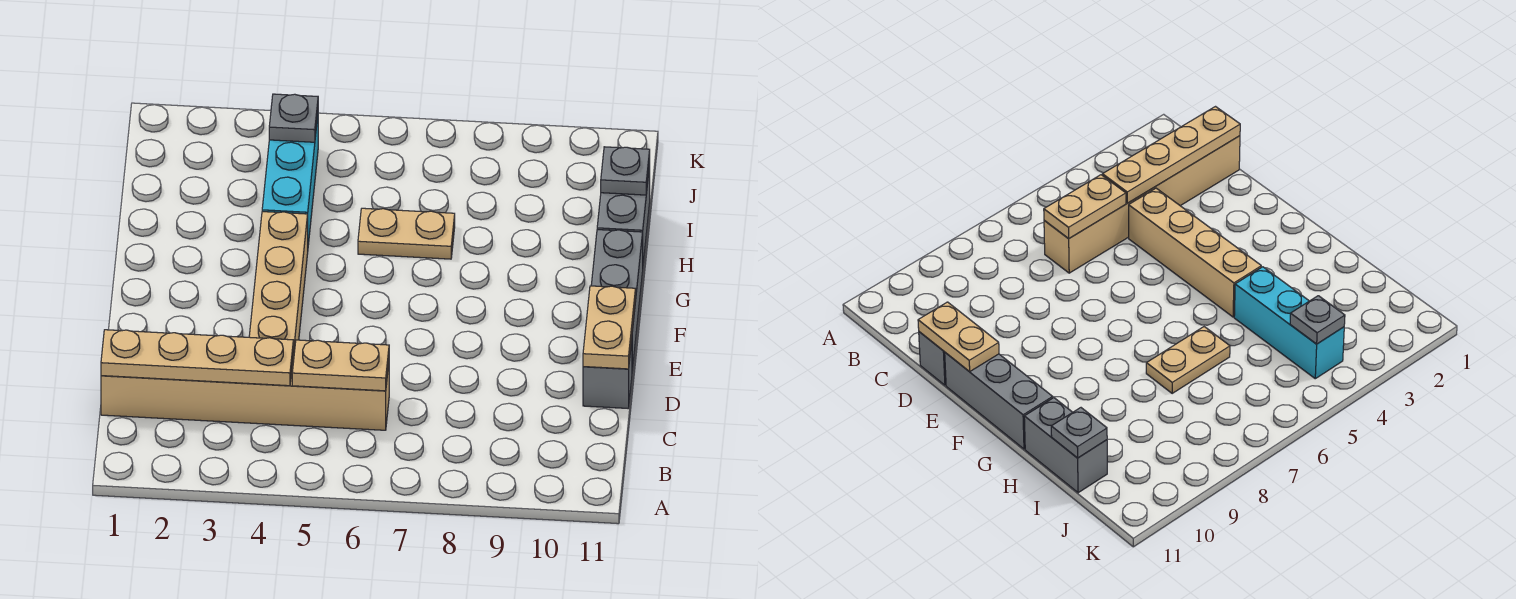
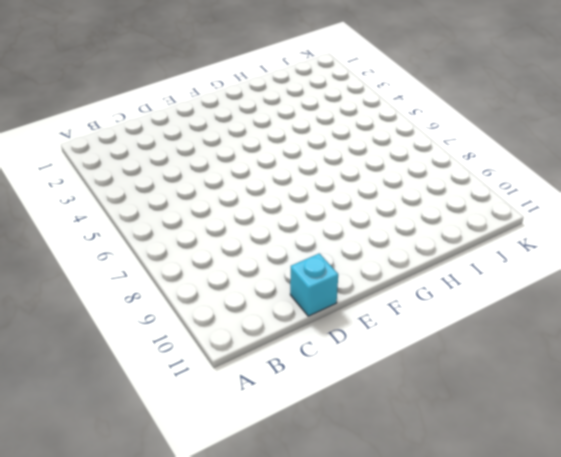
cyan brick D11 level 1 -> grey brick D11 level 1
none -> tan brick C1:C6 level 1
none -> tan brick D4:G4 level 1
none -> grey brick E11:G11 level 1

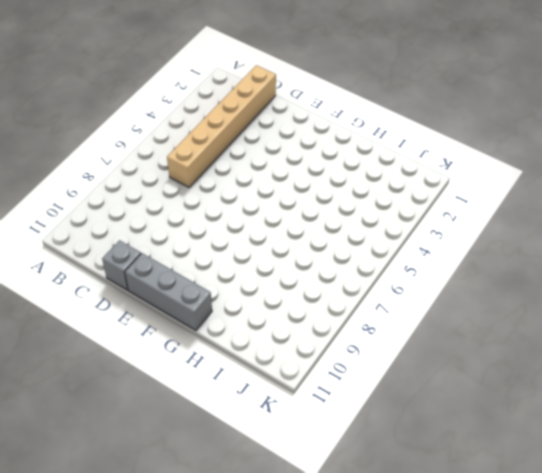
none -> tan brick D4:G4 level 1
none -> cyan brick H4:J4 level 1
none -> tan plate H6:H7 level 1

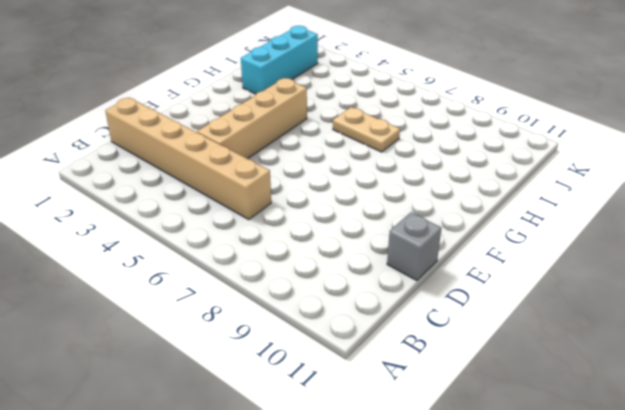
cyan brick H2:J2 level 1 -> cyan brick H4:J4 level 1
none -> grey brick E11:G11 level 1
none -> grey brick H11:I11 level 1
none -> tan plate C1:C4 level 2

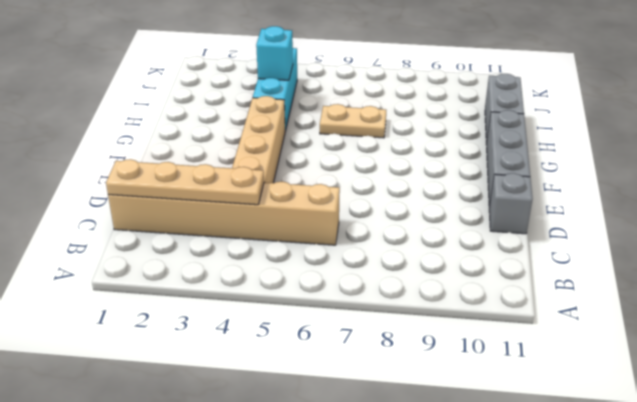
cyan brick I4 level 2 -> none
none -> tan plate C5:C6 level 2
none -> tan plate D11:E11 level 2
none -> grey plate I11 level 2

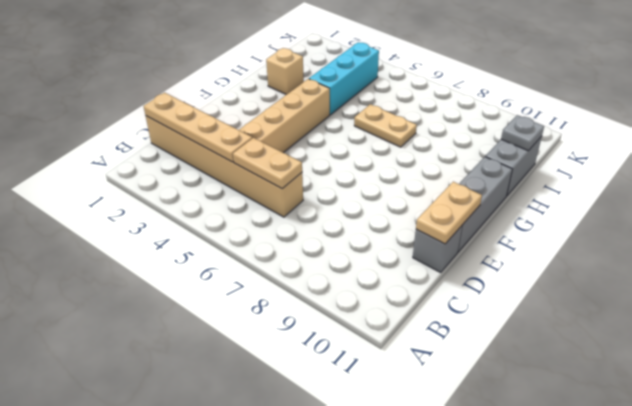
tan brick H2 level 1 -> none
none -> grey plate J4 level 2

